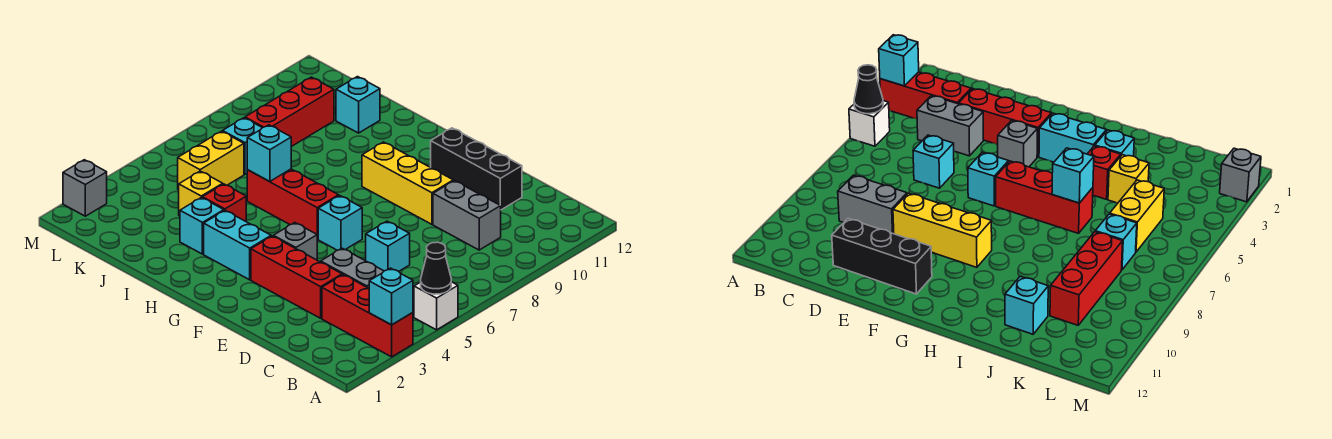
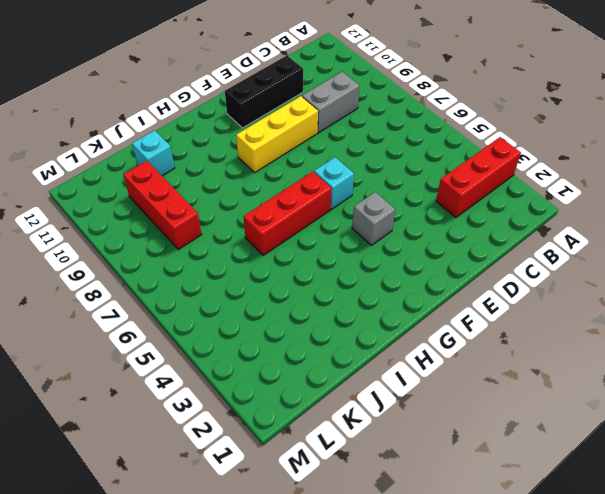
none -> white brick A5 level 1
none -> grey brick C4:D4 level 1
none -> red brick D3:F3 level 1

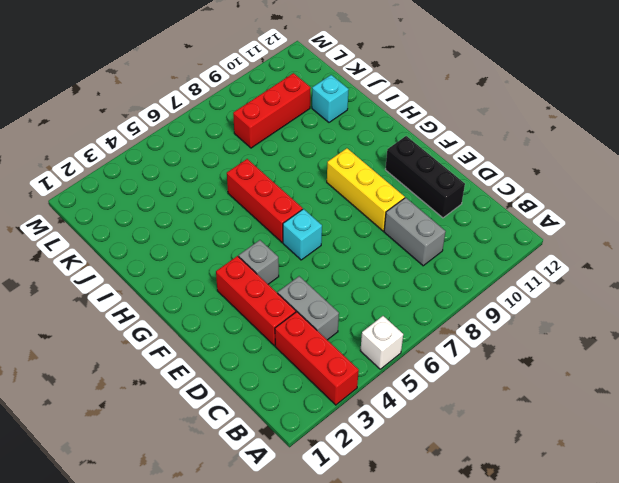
none -> cyan brick D6 level 1
none -> cyan brick G3:H3 level 1
none -> cyan brick I3 level 1

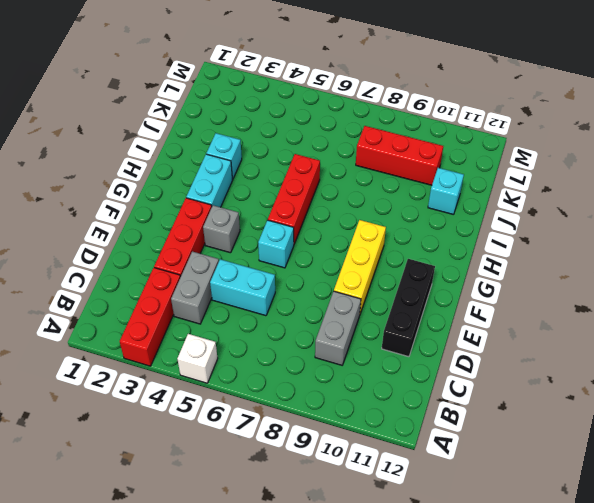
cyan brick D5:D6 level 1 -> cyan brick D6 level 1
none -> red brick I4 level 1
none -> yellow brick J4 level 1
none -> yellow brick K5:K6 level 1

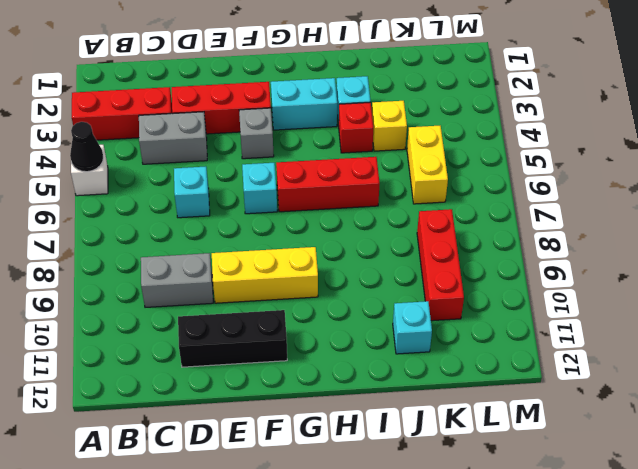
none -> cyan brick K7 level 1
none -> grey brick M2 level 1
none -> cyan brick A3 level 2

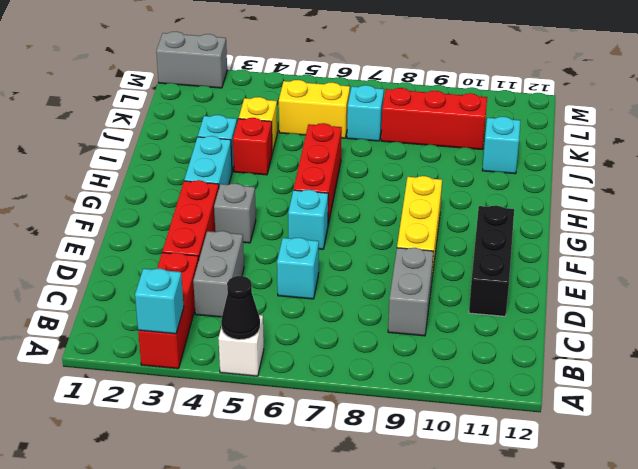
grey brick M1:M2 level 1 -> grey brick M2 level 1
none -> cyan brick I6 level 2

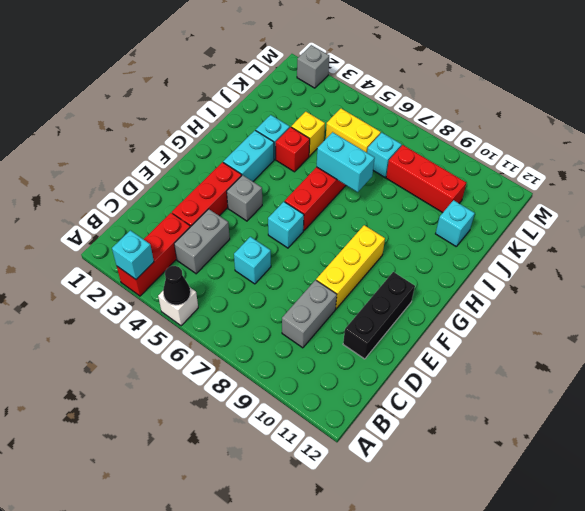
cyan brick I6:I7 level 2 -> cyan brick I6 level 2

